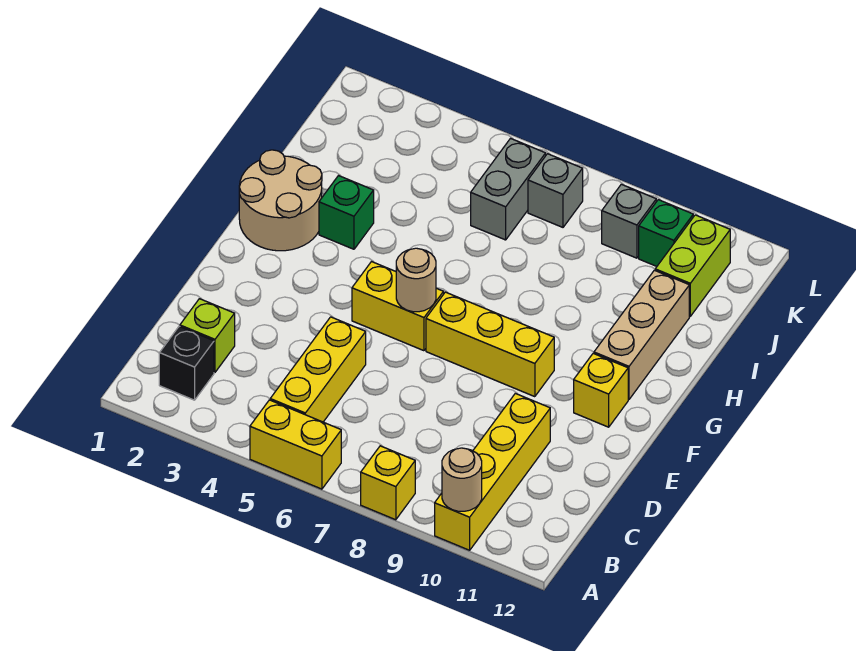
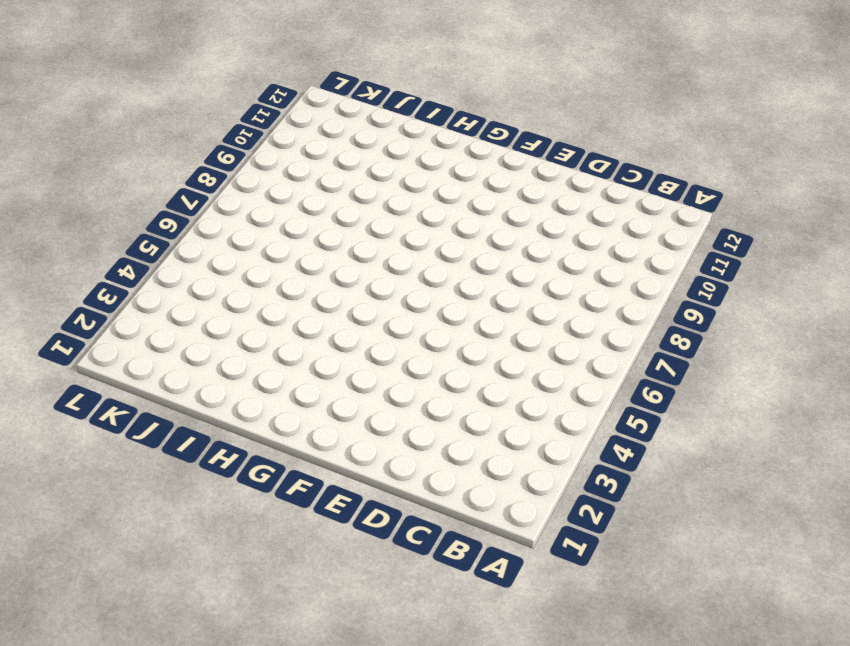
none -> yellow brick A5:A6 level 1
none -> yellow brick A8 level 1
none -> yellow brick A10:D10 level 1

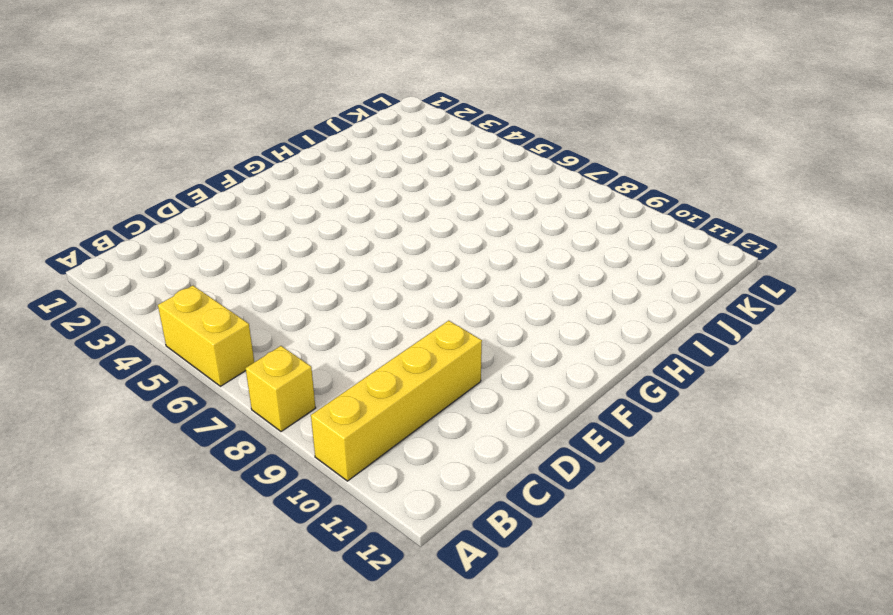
none -> black brick B2 level 1
none -> yellow brick B5:D5 level 1
none -> lime brick C2 level 1

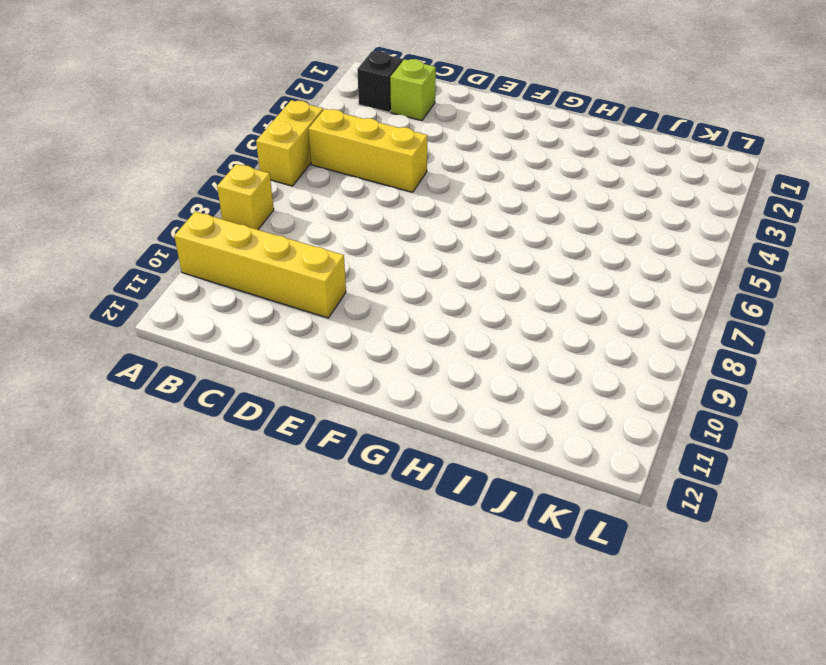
none -> yellow brick F5:F6 level 1
none -> yellow brick F7:F9 level 1
none -> yellow brick F11 level 1

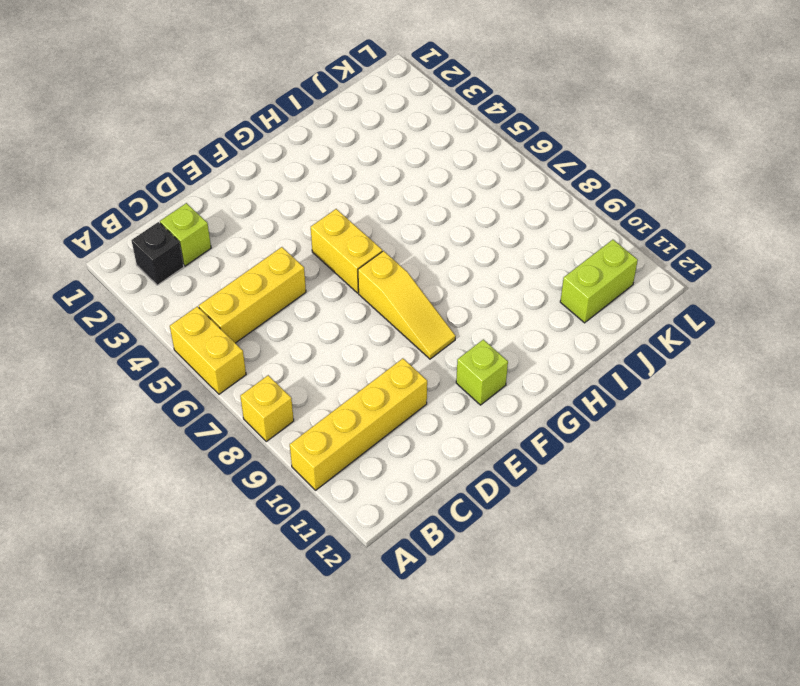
yellow slope F7:F9 level 1 top 7 -> yellow brick F7:F9 level 1
lime brick F11 level 1 -> yellow brick F11 level 1
none -> tan round brick G1:H2 level 1
none -> tan brick G11:I11 level 1
none -> green brick H3 level 1

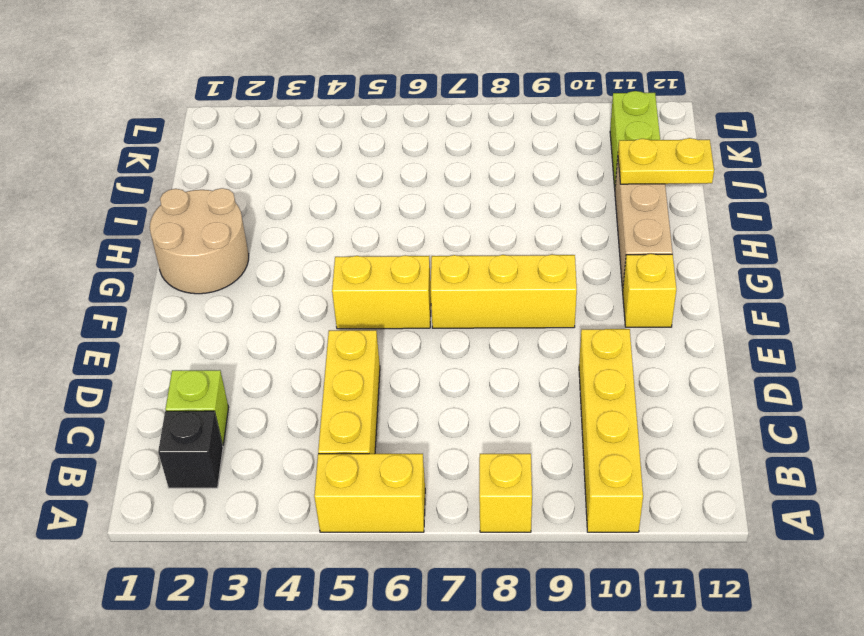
yellow plate I11:I12 level 2 -> none
none -> green brick H3 level 1
none -> grey brick J6:K6 level 1
none -> grey brick K7 level 1

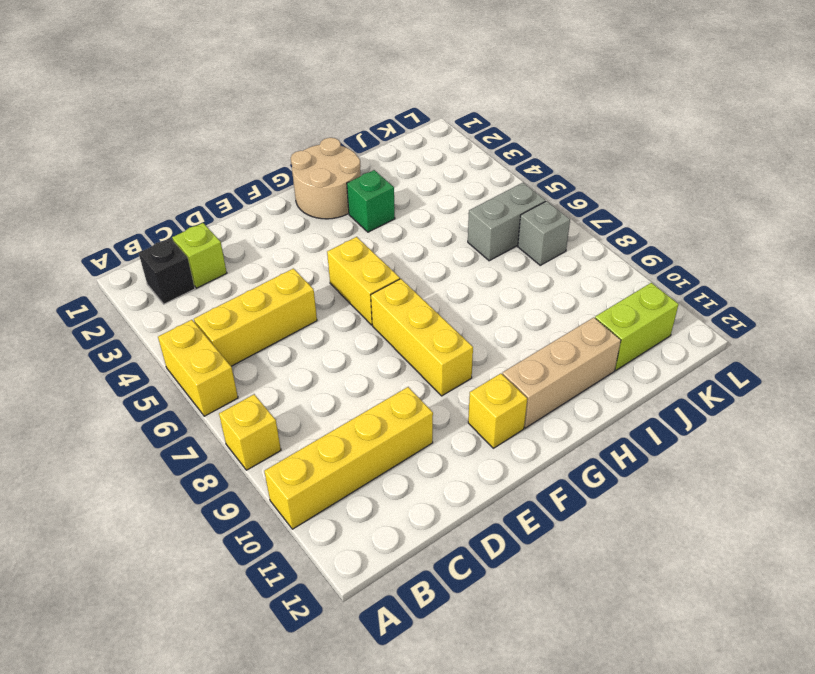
none -> grey brick K9 level 1
none -> green brick K10 level 1
none -> tan round brick A10 level 2

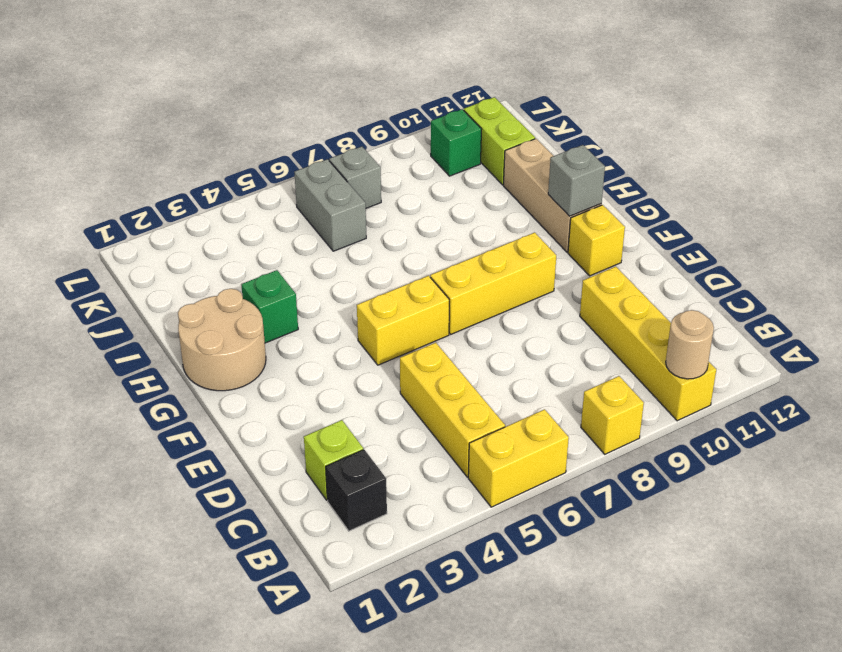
grey brick G11 level 2 -> grey brick K9 level 1
none -> tan round brick F6 level 2

